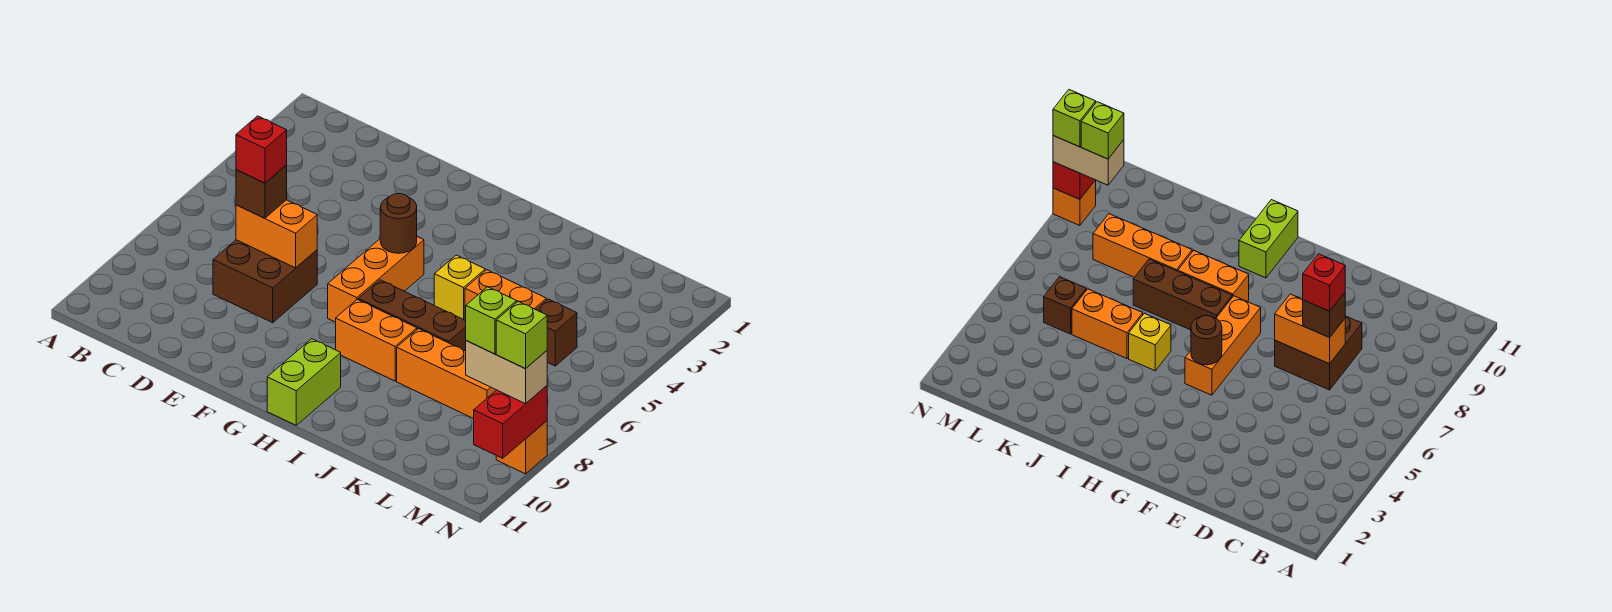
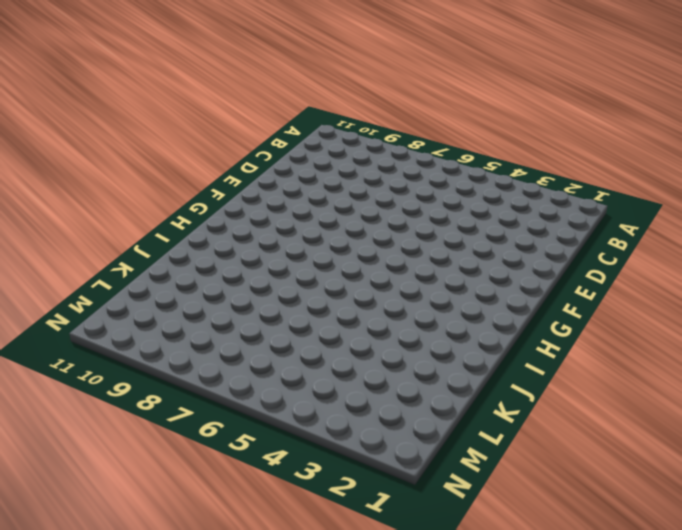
none -> brown brick D7:E8 level 1
none -> orange brick G5:G7 level 1
none -> brown brick H7:J7 level 1

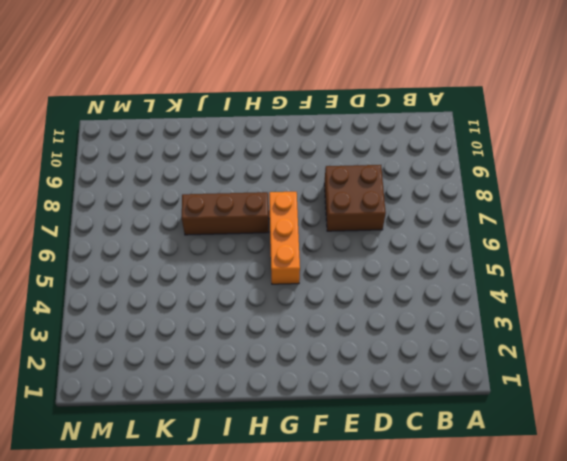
none -> orange brick H8:I8 level 1
none -> lime brick H10:H11 level 1
none -> yellow brick I5 level 1

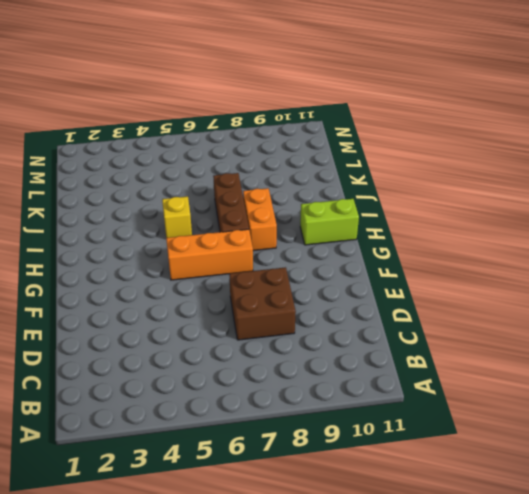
none -> orange brick J5:K5 level 1
none -> orange brick J8:L8 level 1
none -> brown brick L5 level 1

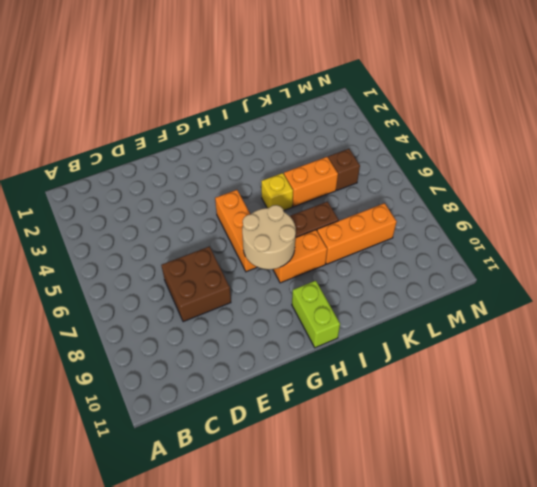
tan round brick G7:H8 level 2 -> none
none -> orange brick N9 level 1
none -> orange brick D7:E7 level 2
none -> brown round brick G5 level 2

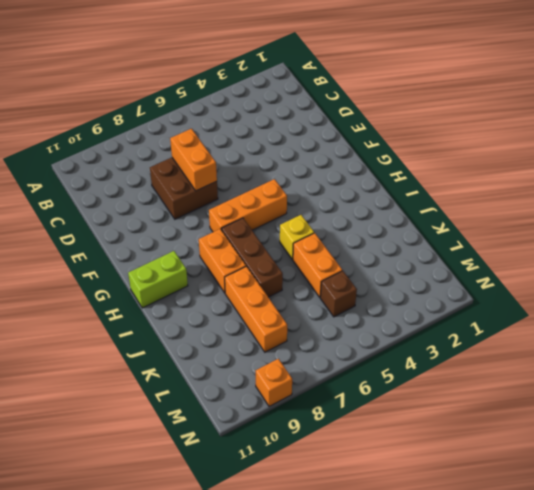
none -> brown round brick G5 level 2
none -> red brick N9:N10 level 2
none -> brown brick D7 level 3

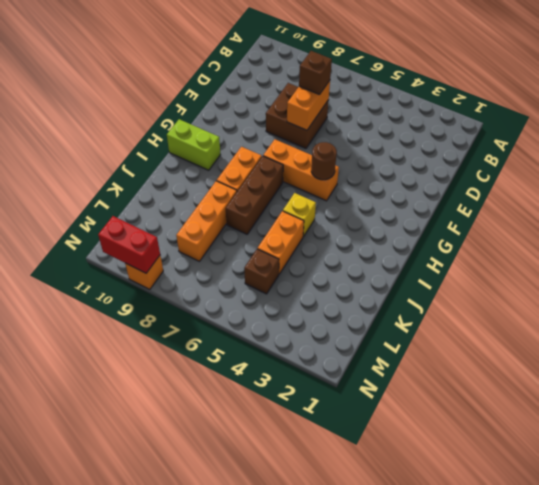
none -> tan brick M9:N9 level 3
none -> red brick D7 level 4
none -> lime brick M9 level 4

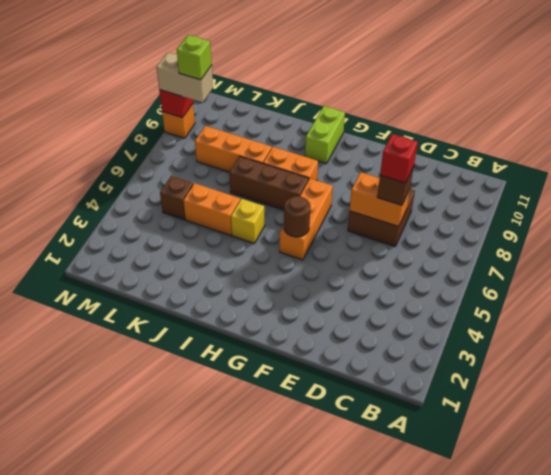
none -> lime brick N9 level 4

